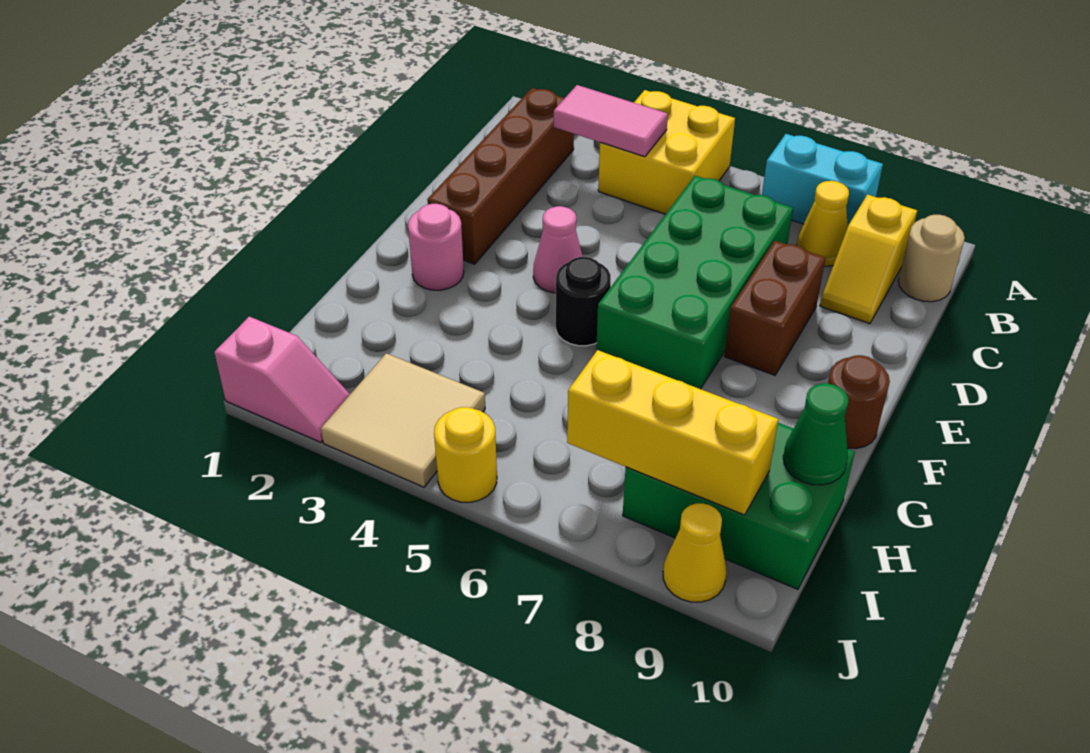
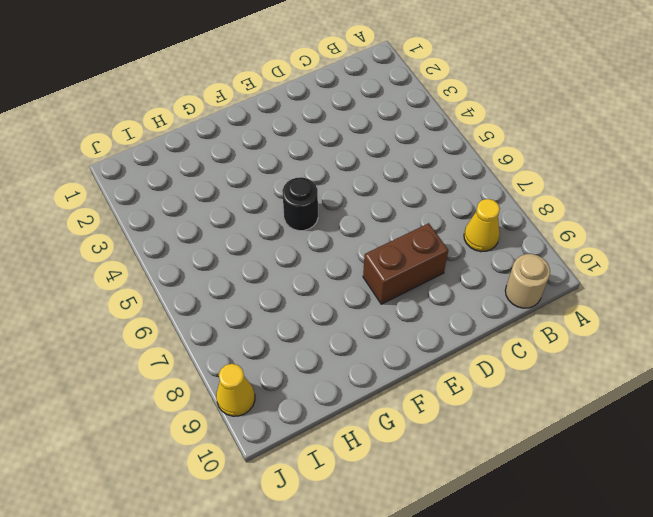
none -> yellow brick A4:B5 level 1
none -> cyan brick A7:A8 level 1
none -> brown brick B2:E2 level 1

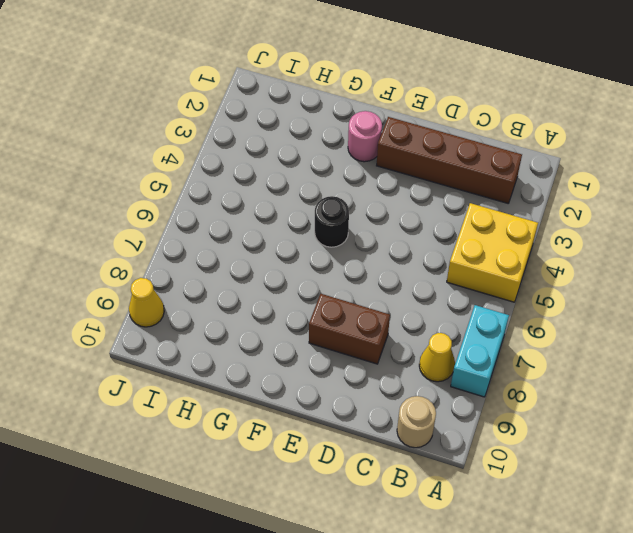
none -> yellow slope B9:C9 level 1 top B
none -> green brick C6:F7 level 1
none -> pink cone E4 level 1

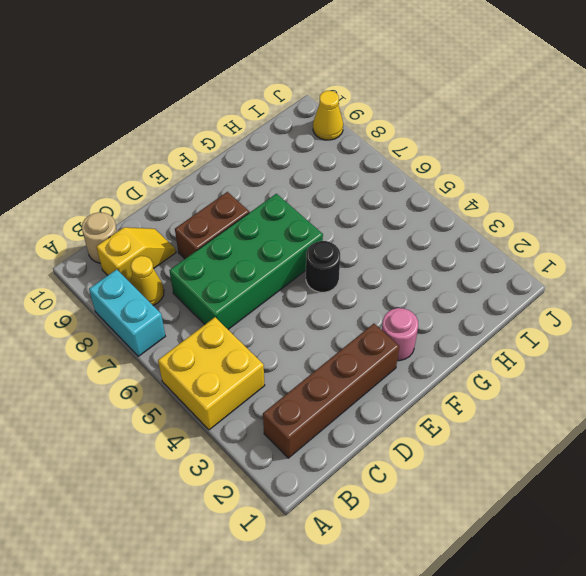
none -> pink cone E4 level 1
none -> brown round brick F10 level 1
none -> green brick H8:I10 level 1

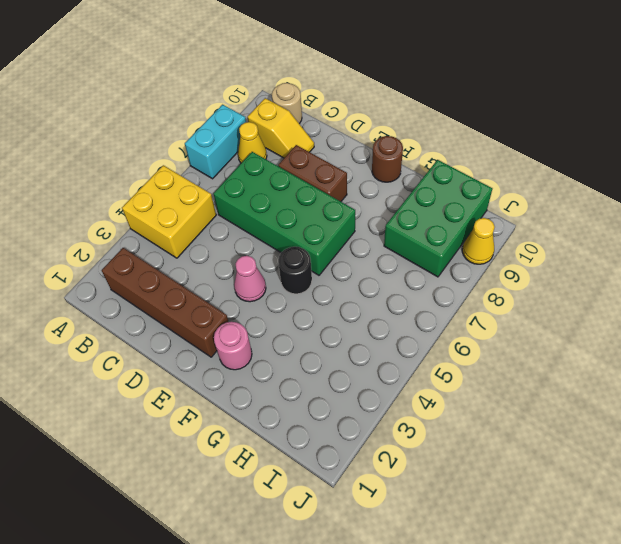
none -> tan tile I3:J4 level 1
none -> pink slope J1:J2 level 1 top 1
none -> yellow round brick J5 level 1

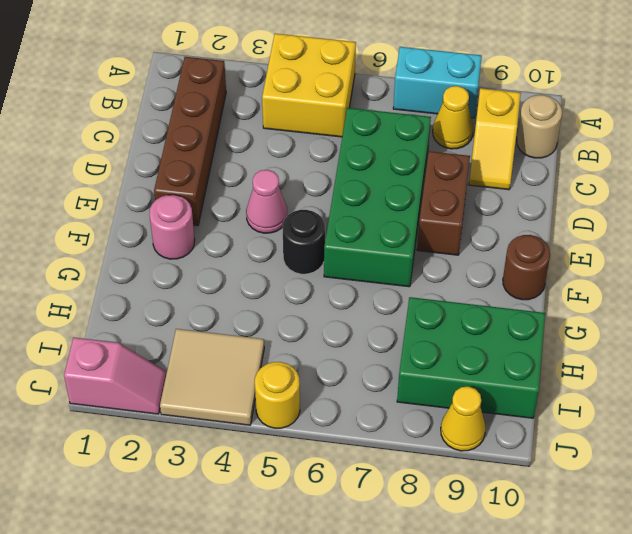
none -> pink tile B3:B4 level 2
none -> green cone H10 level 2
none -> yellow brick I7:I9 level 2

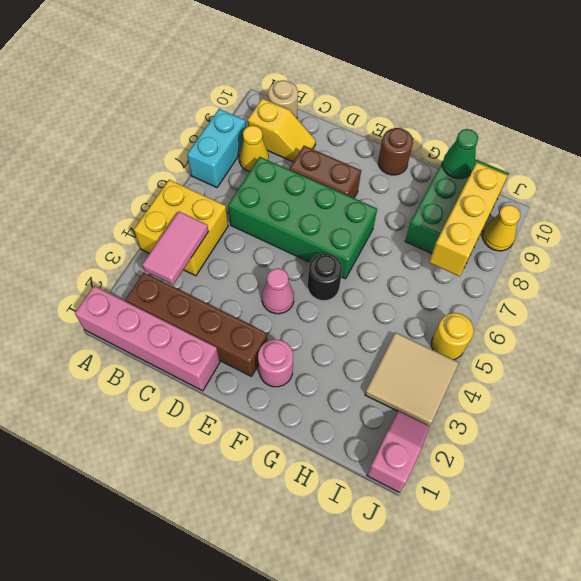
pink brick A1:D1 level 1 -> none

